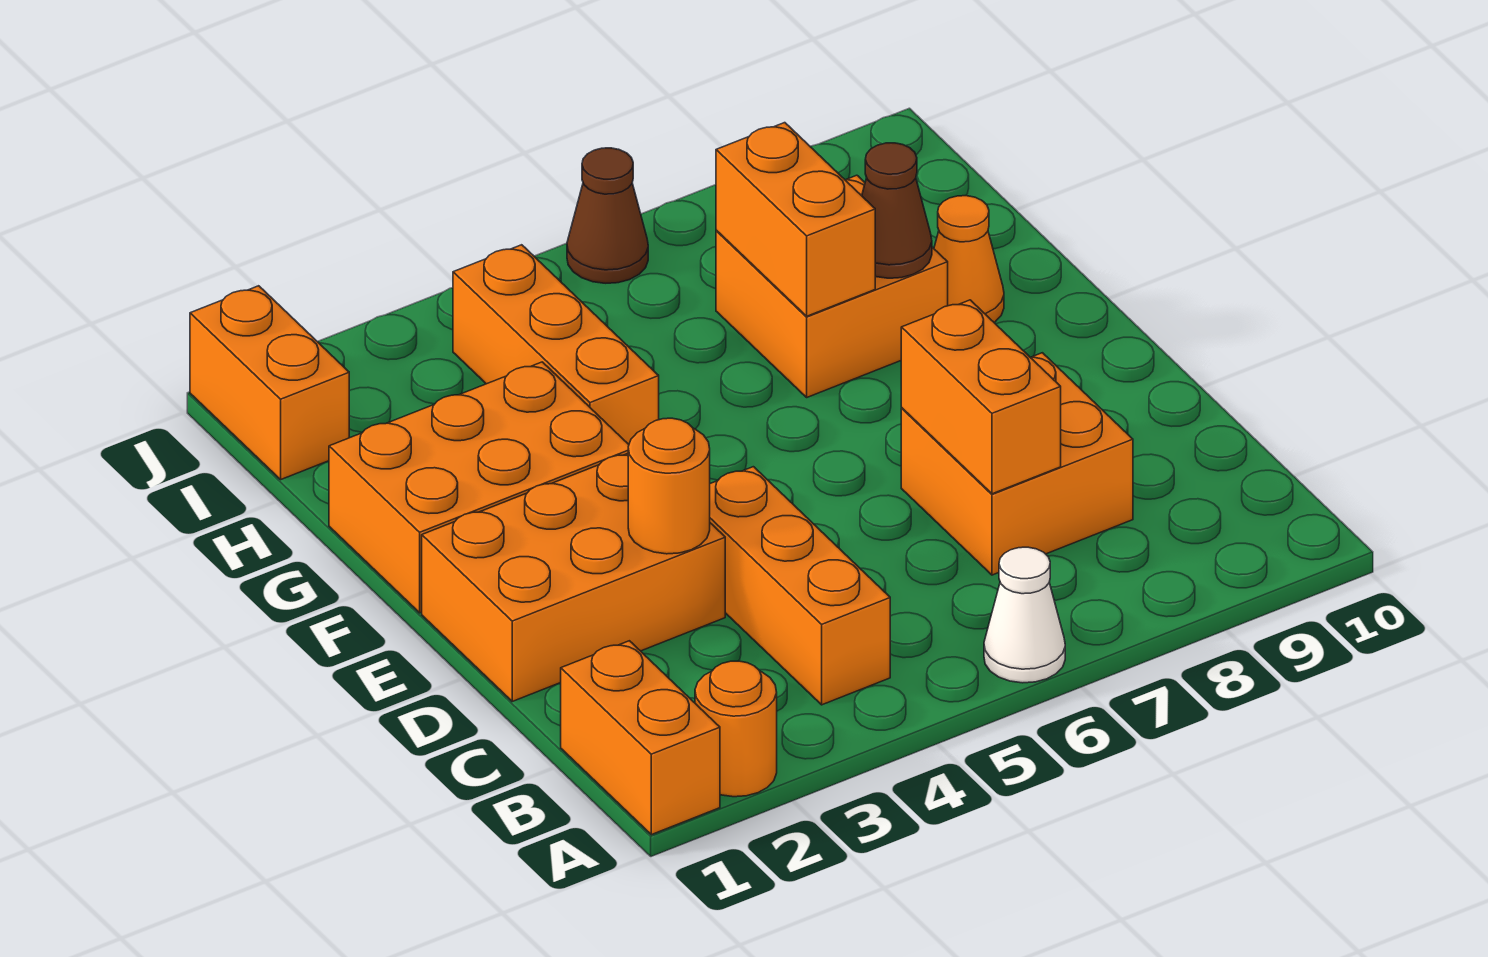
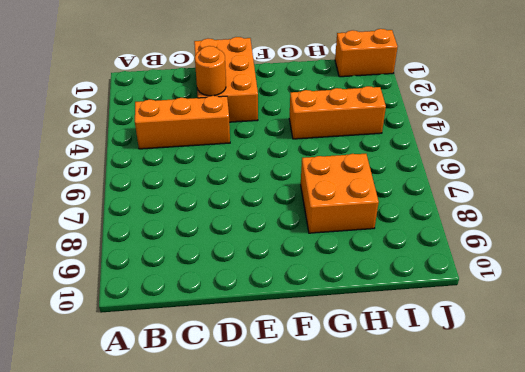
none -> orange brick A1:B1 level 1
none -> orange round brick A2 level 1
none -> white cone A6 level 1

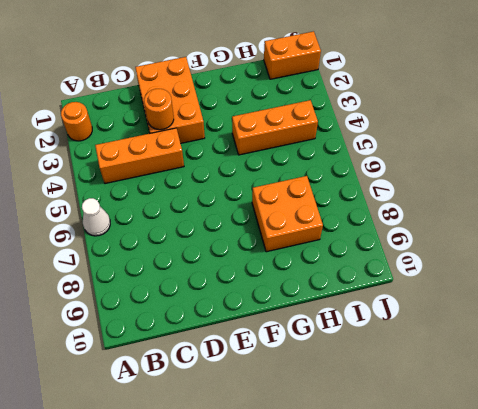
none -> orange brick A1:B1 level 1
none -> orange brick C7:D8 level 1
none -> orange brick F1:G3 level 1

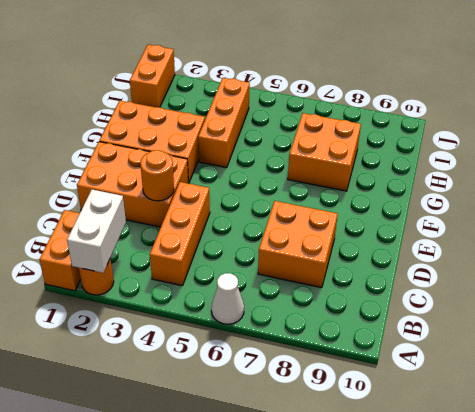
white brick A2:B2 level 2 -> none
none -> orange cone G9 level 1
none -> brown cone J6 level 1
none -> orange brick C7:D7 level 2

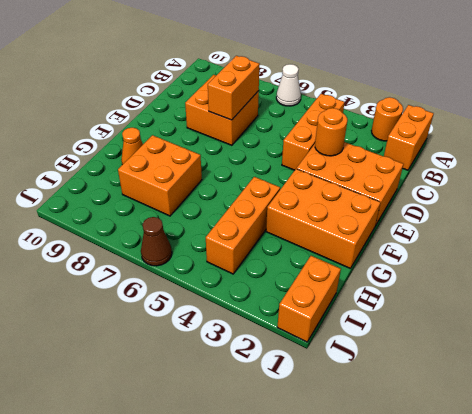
none -> orange brick G7:H7 level 2
none -> brown cone G8 level 2

